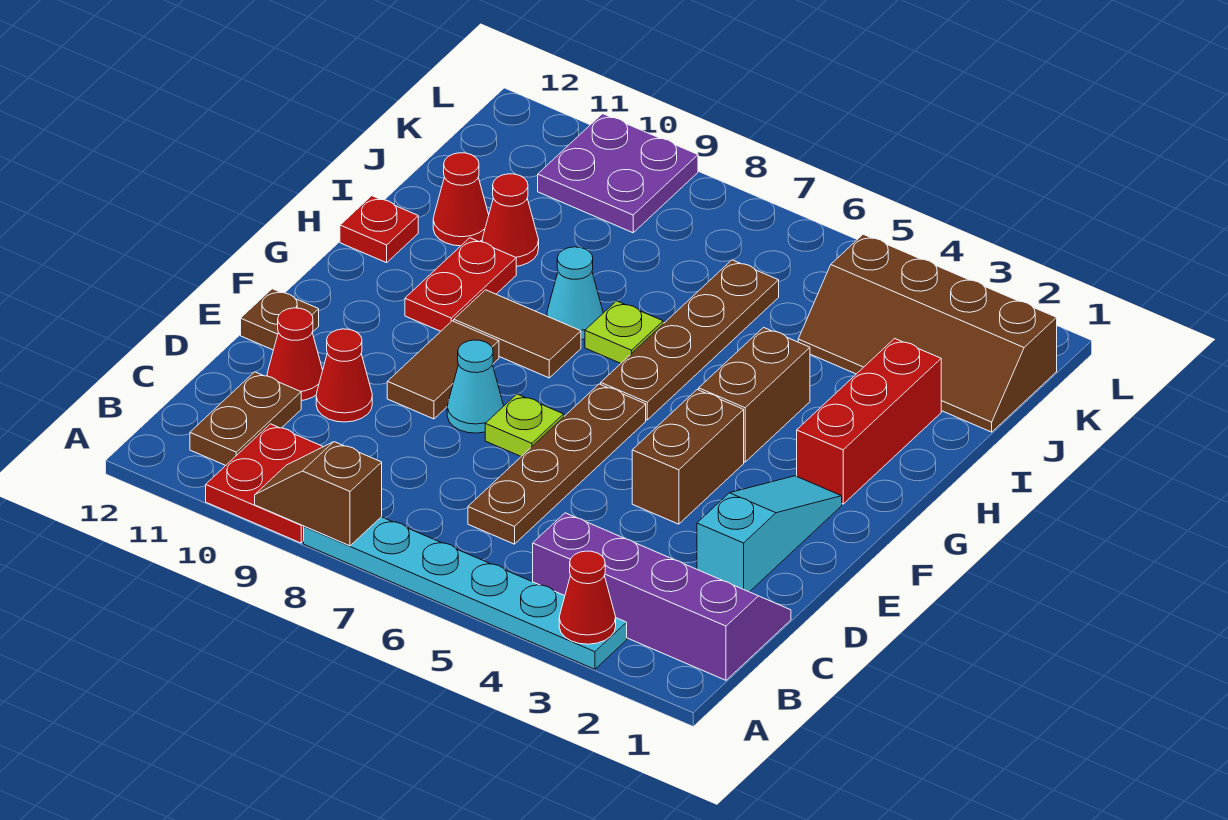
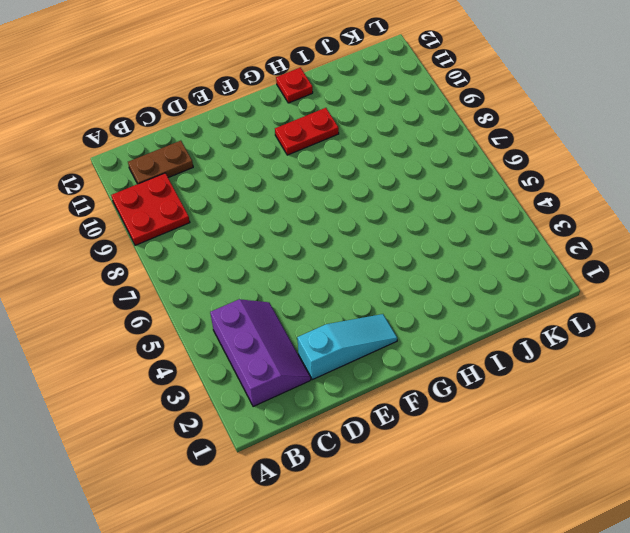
purple slope B2:C4 level 1 top B -> purple slope B1:C4 level 1 top B
none -> cyan plate A3:A8 level 1
none -> brown plate C6:F6 level 1
none -> red cone D10 level 1

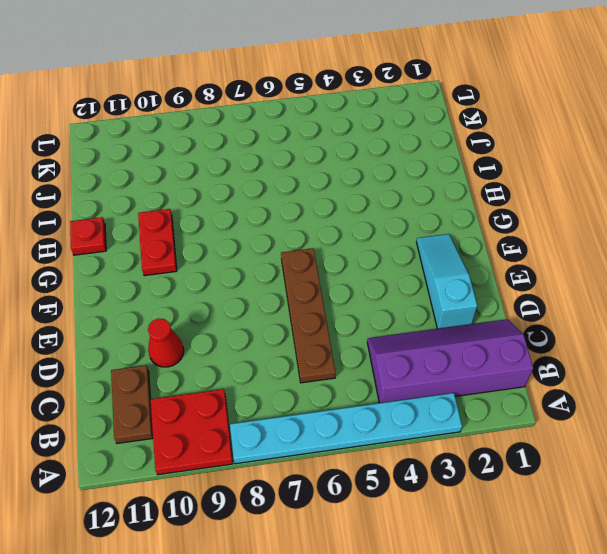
none -> red cone D11 level 1
none -> brown brick E4:F4 level 1
none -> lime plate E7 level 1

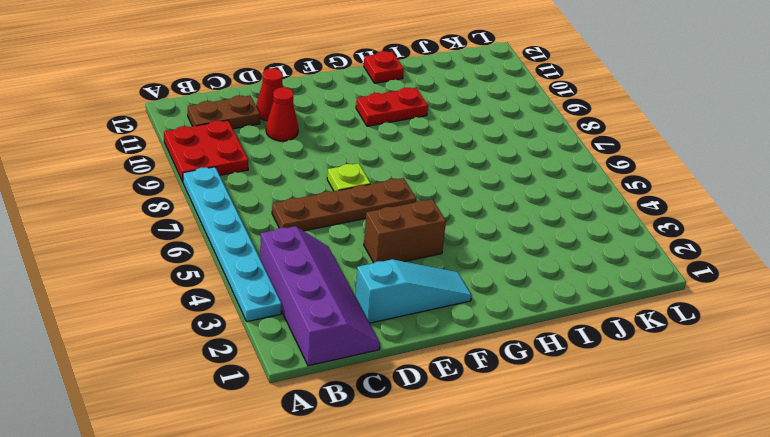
none -> cyan cone E8 level 1
none -> brown tile E9:F9 level 1
none -> brown plate E12 level 1

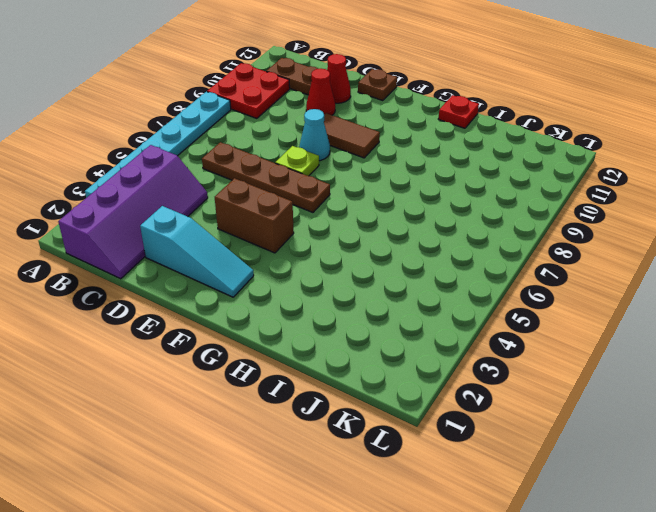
none -> red brick G2:I2 level 1
none -> brown brick G4:H4 level 1
none -> brown plate G6:J6 level 1

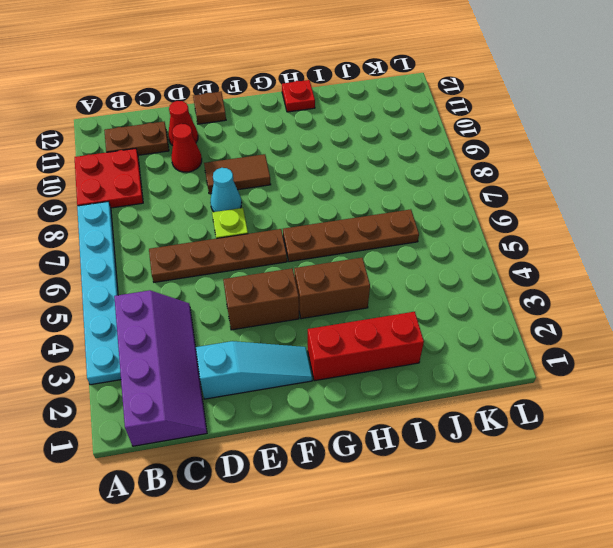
none -> brown tile G8:G9 level 1
none -> red plate G10:H10 level 1
none -> lime plate H7 level 1

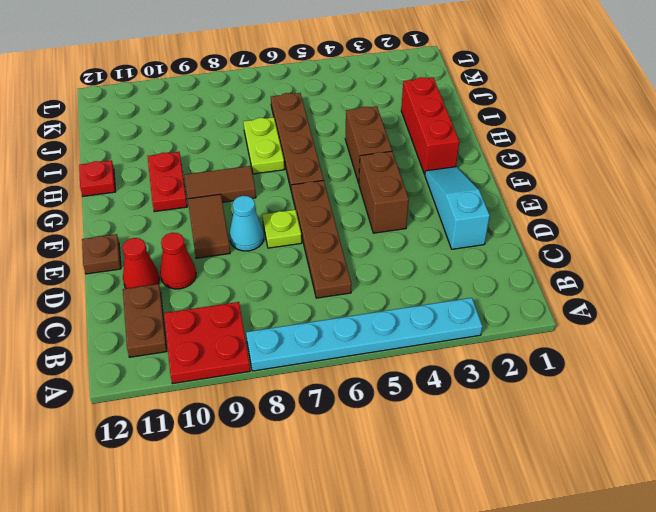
lime plate H7:I7 level 1 -> lime plate H7 level 1
none -> purple slope B1:C4 level 1 top B
none -> cyan cone H8 level 1
none -> red cone I10 level 1

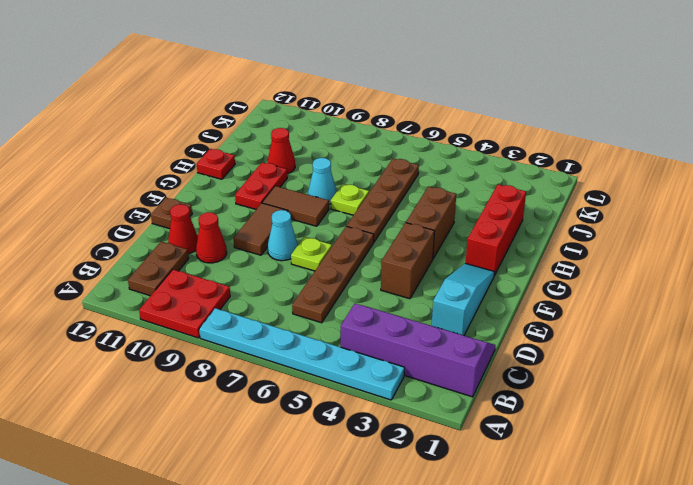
none -> red cone I11 level 1
none -> brown slope J1:K4 level 1 top K
none -> purple plate K9:L10 level 1

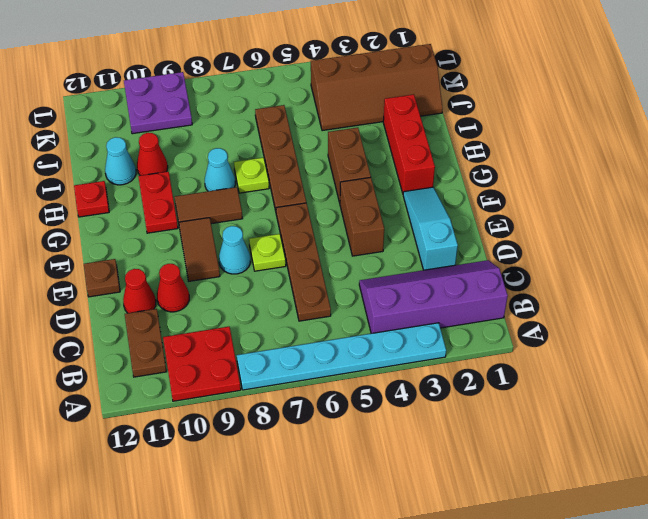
cyan cone I11 level 1 -> red cone I11 level 1
none -> red cone A3 level 2
none -> brown slope A8:A9 level 2 top 8

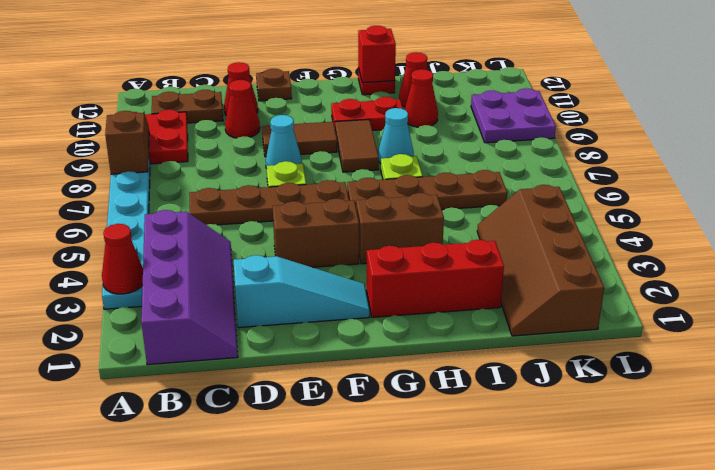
red brick H12 level 2 -> none

